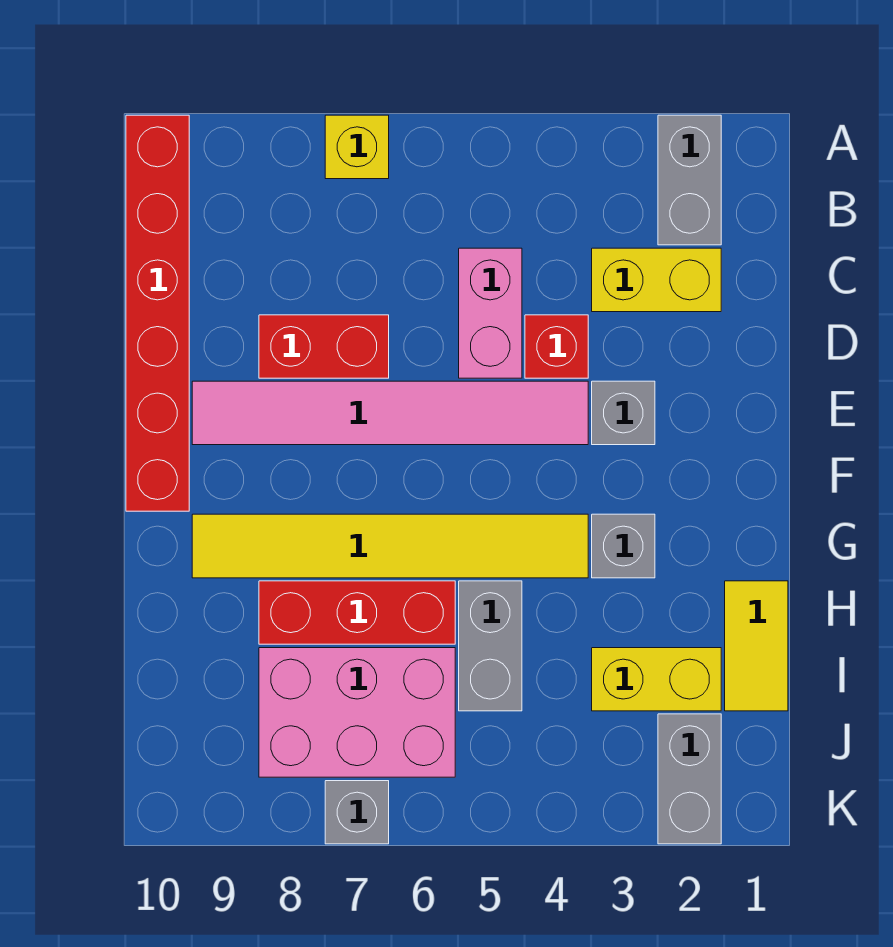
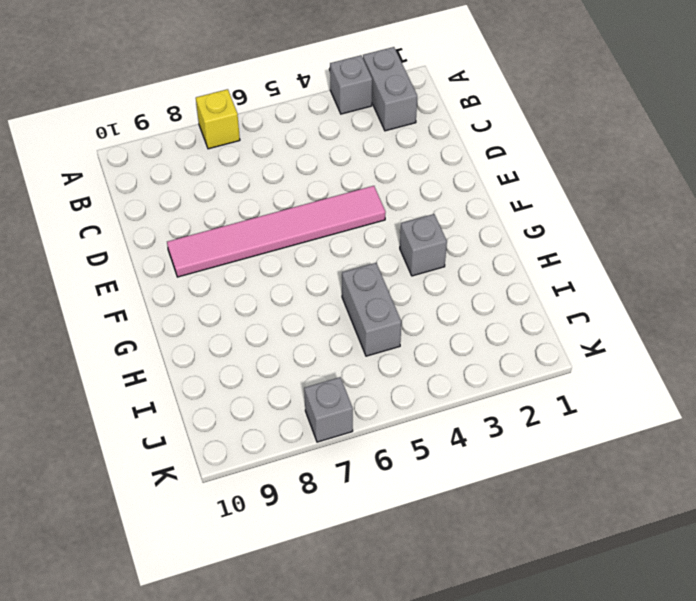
grey brick A3 level 1 -> grey brick E3 level 1
none -> red brick A10:F10 level 1
none -> yellow brick C2:C3 level 1
none -> pink brick C5:D5 level 1

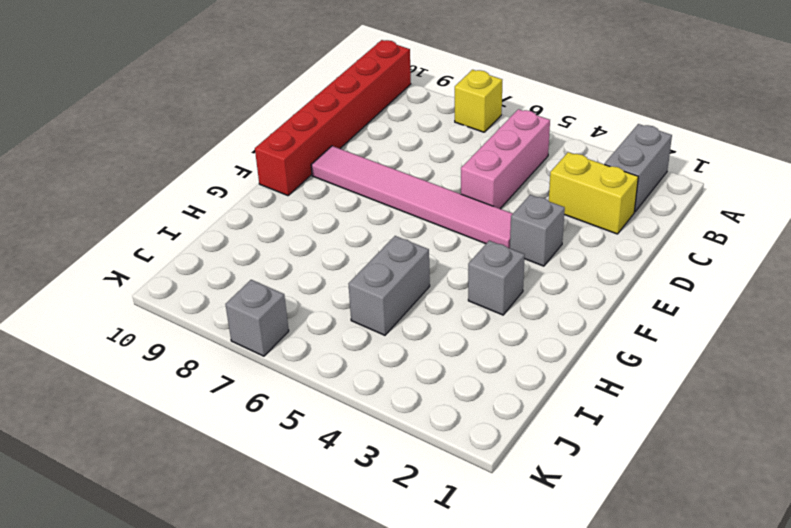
pink brick B5:D5 level 1 -> pink brick C5:D5 level 1
none -> red brick D4 level 1
none -> red brick D7:D8 level 1
none -> yellow tile G4:G9 level 1

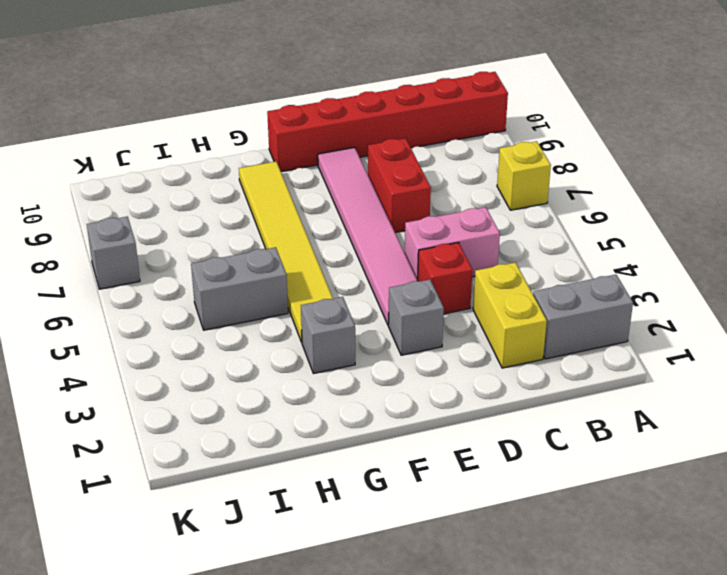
none -> yellow tile H1:I1 level 1
none -> red brick H6:H8 level 1
none -> yellow brick I2:I3 level 1

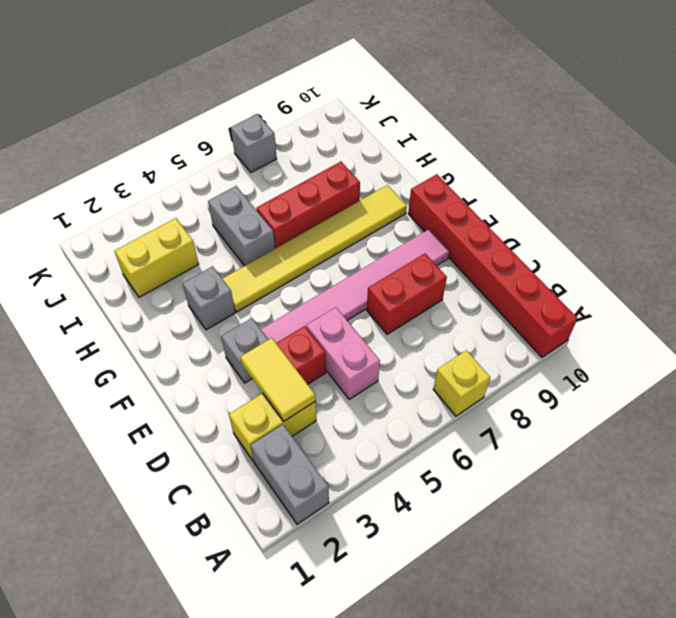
yellow tile C3:D3 level 2 -> yellow tile H1:I1 level 1
none -> pink brick I6:J8 level 1
none -> grey brick J2:K2 level 1

